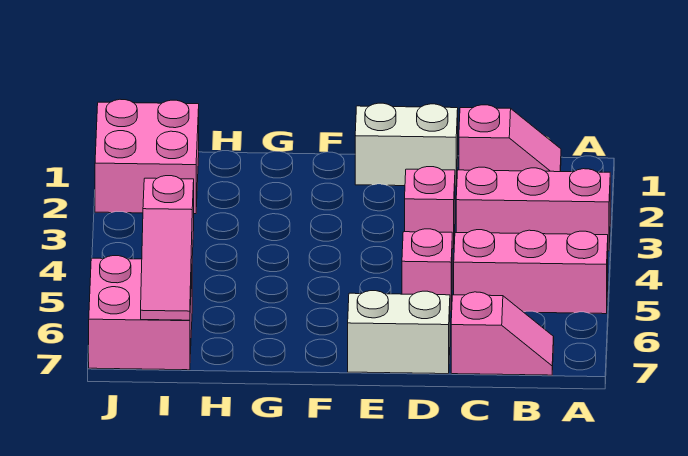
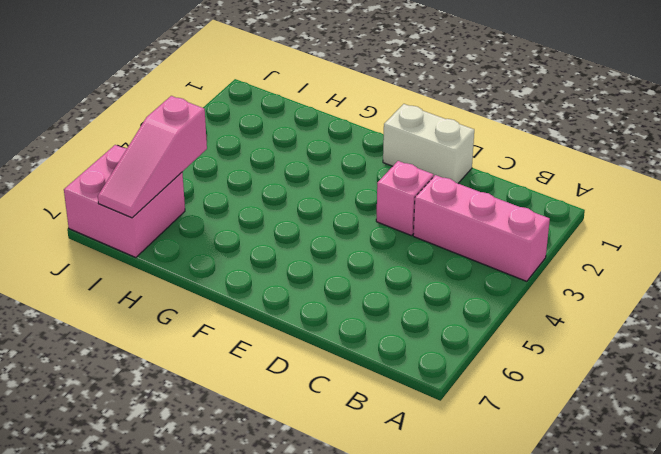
none -> pink brick A5:C5 level 1
none -> pink slope B1:C1 level 1 top C

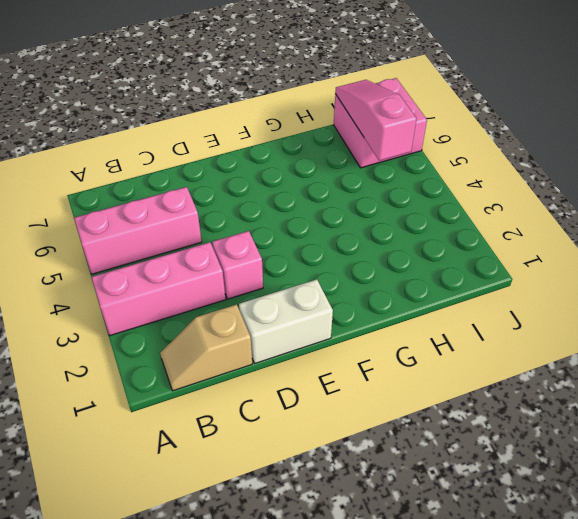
tan slope B1:C1 level 1 top C -> pink slope B1:C1 level 1 top C
none -> pink slope B7:C7 level 1 top C
none -> pink brick D5 level 1

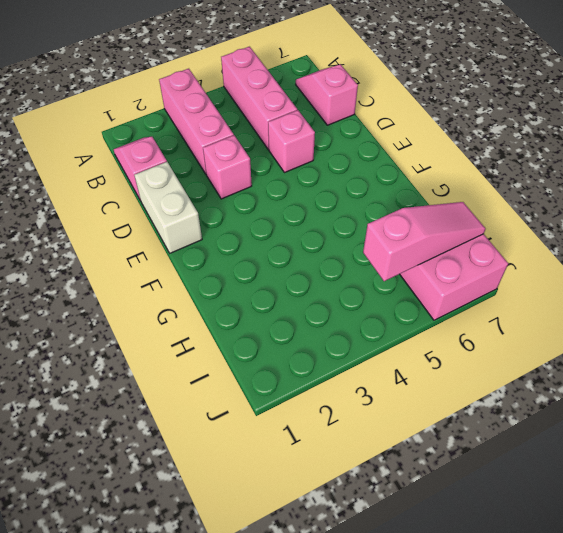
none -> white brick D7:E7 level 1
none -> pink brick I1:J2 level 1

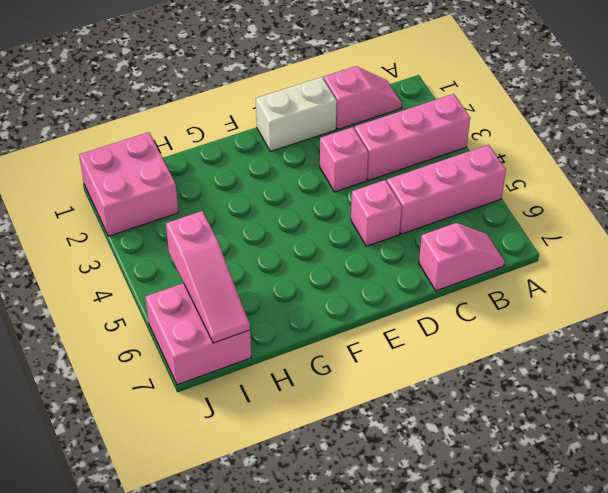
none -> white brick D7:E7 level 1

